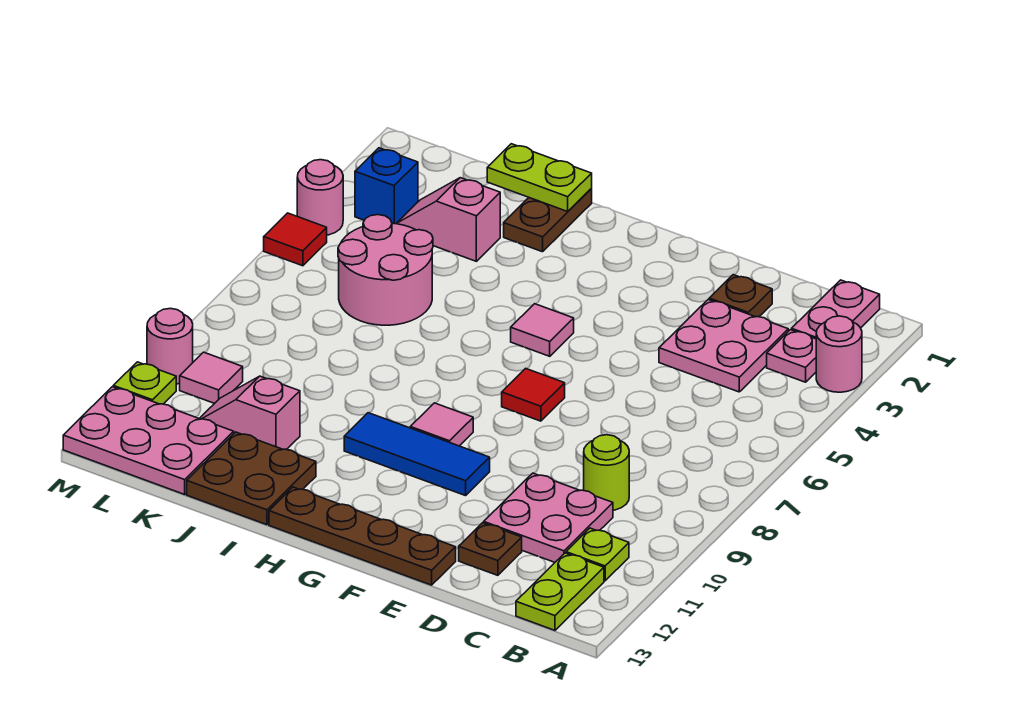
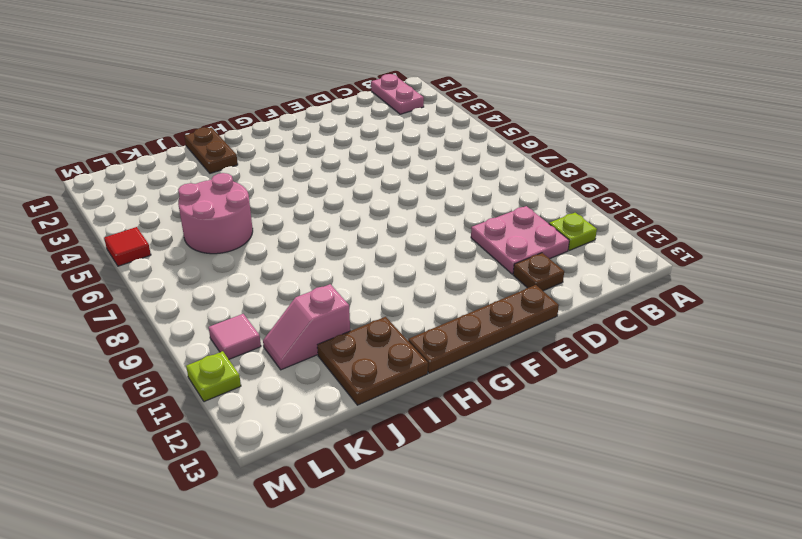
none -> pink round brick A3 level 1
none -> pink plate B3 level 1
none -> lime plate B12:B13 level 1

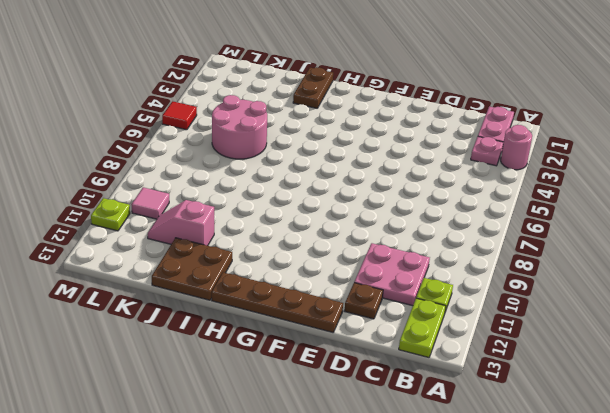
none -> pink plate C3:D4 level 1
none -> lime round brick C9 level 1
none -> brown plate D2 level 1

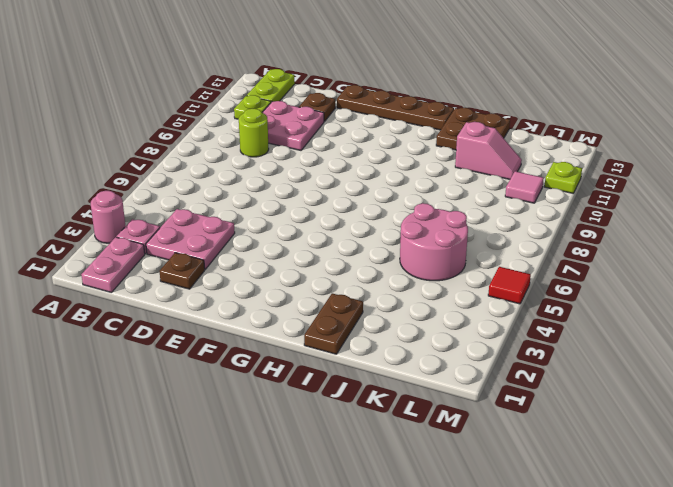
none -> red tile F7 level 1
none -> blue tile F10:H10 level 1
none -> pink tile G5 level 1

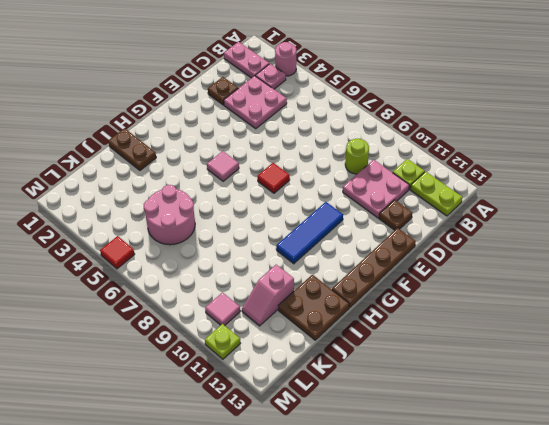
none -> pink tile G9 level 1
none -> pink slope J3:K3 level 1 top J
none -> pink plate K12:M13 level 1

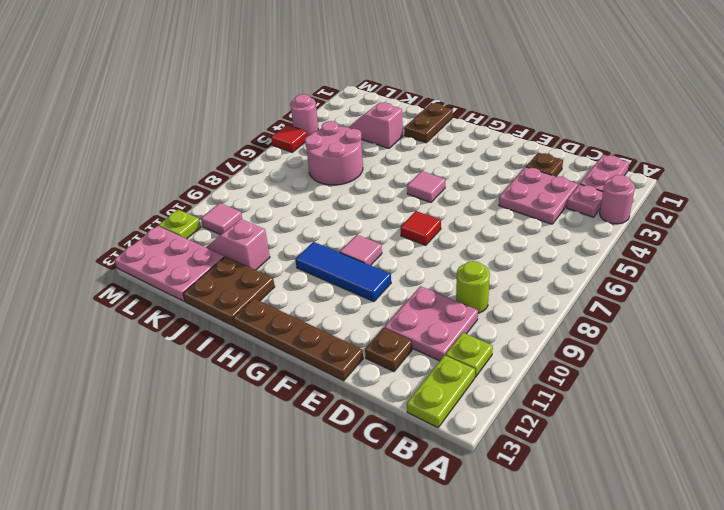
none -> blue brick L3 level 1
none -> pink round brick M10 level 1
none -> lime plate I1:J1 level 2

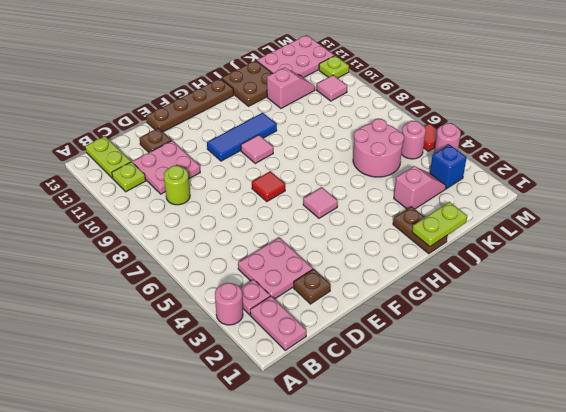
pink round brick L5 level 1 -> pink round brick M10 level 1

